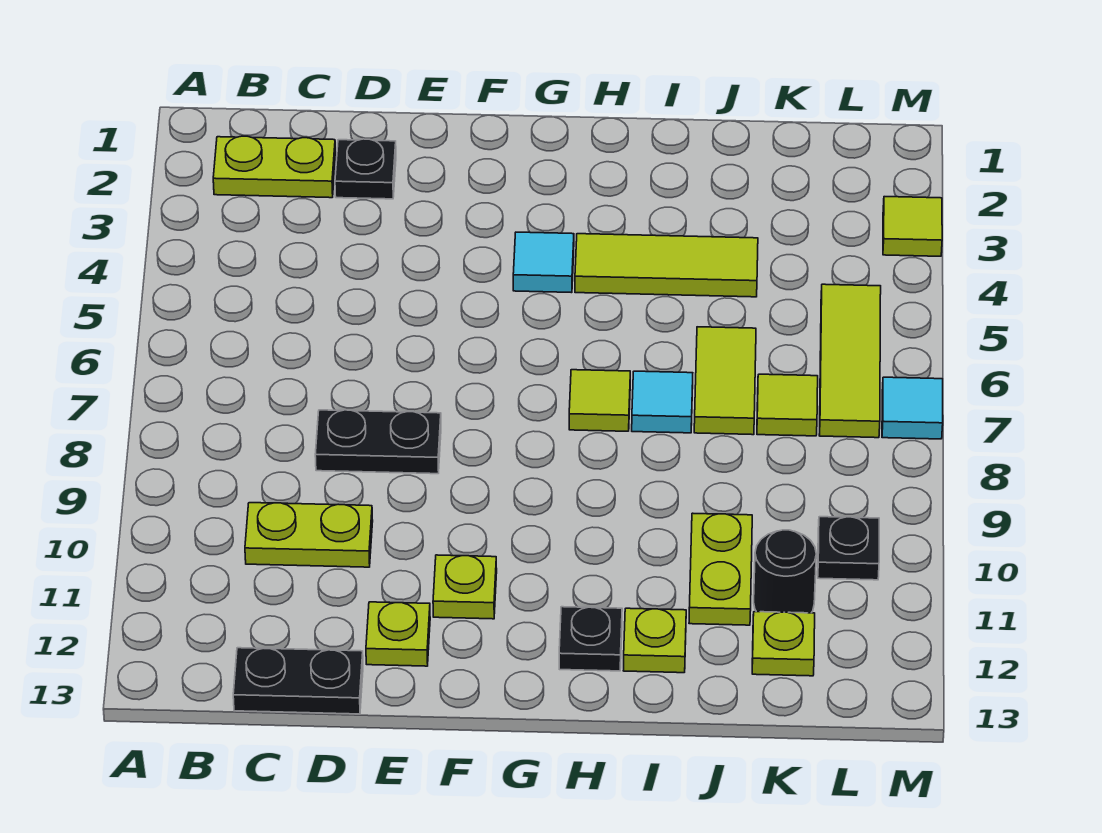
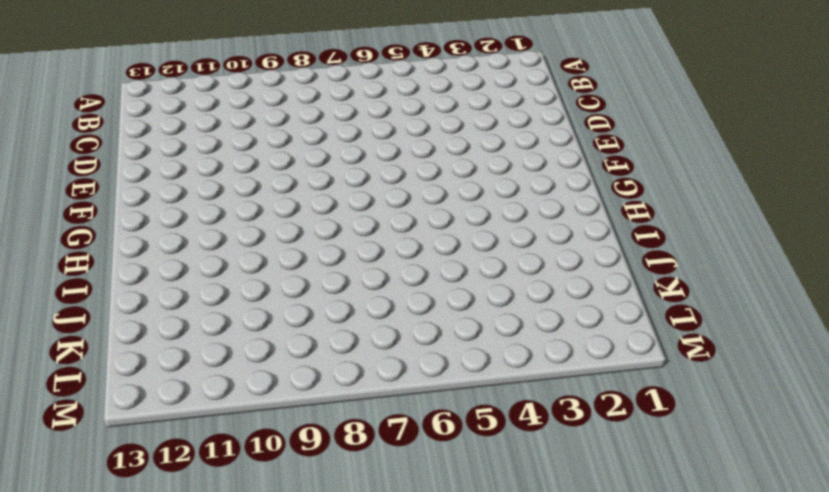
none -> lime plate B2:C2 level 1
none -> lime plate C10:D10 level 1
none -> black plate C13:D13 level 1

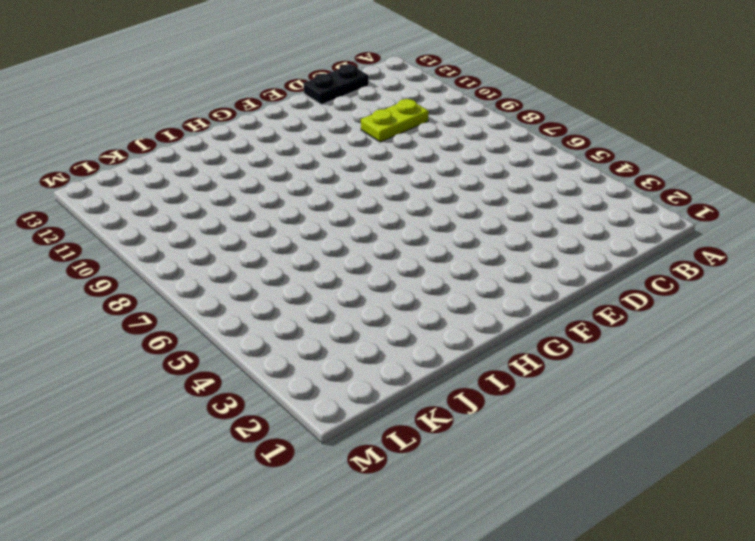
none -> lime plate B2:C2 level 1
none -> black plate D2 level 1
none -> black plate D8:E8 level 1

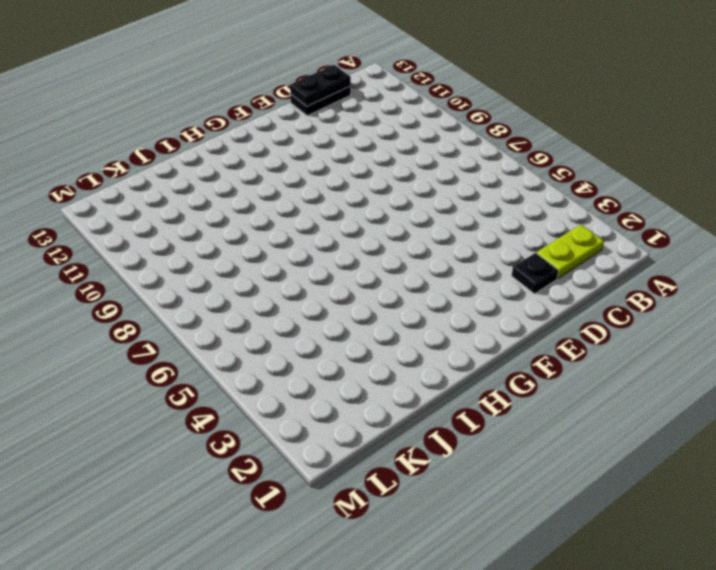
black plate C13:D13 level 2 -> black plate D8:E8 level 1
none -> lime plate C10:D10 level 1
none -> lime plate E12 level 1
none -> lime plate F11 level 1

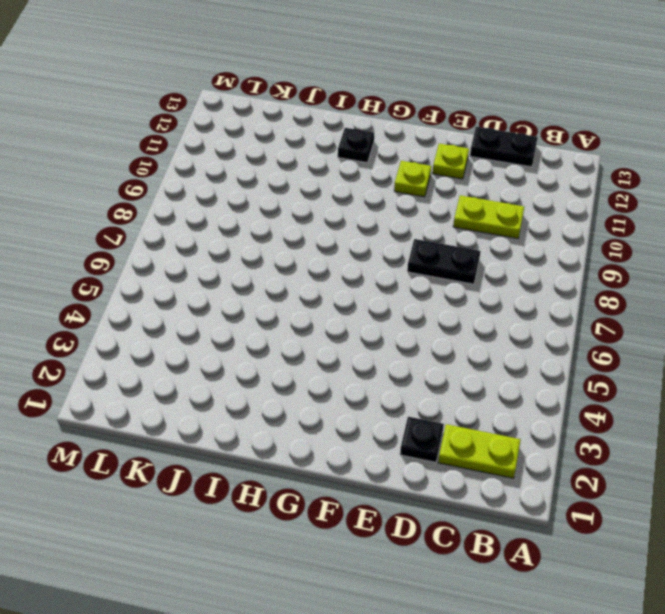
none -> cyan tile G4 level 1
none -> lime tile H4:J4 level 1
none -> lime tile H7 level 1

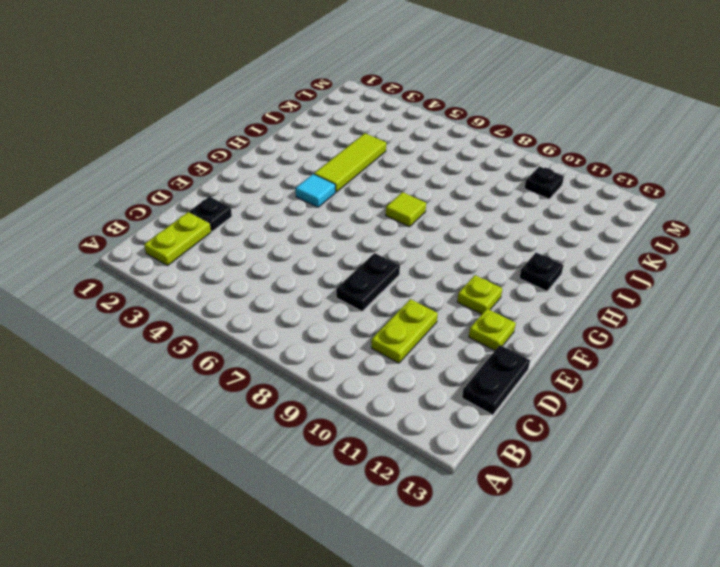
none -> cyan tile I7 level 1
none -> lime plate I12 level 1
none -> lime tile J6:J7 level 1

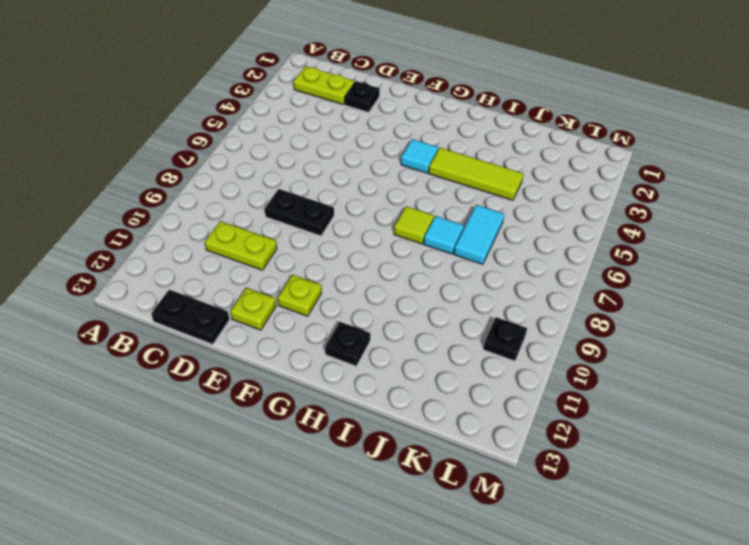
cyan tile J6:J7 level 1 -> lime tile J6:J7 level 1
none -> lime plate I12 level 1
none -> lime plate J10:J11 level 1
none -> lime tile K7 level 1

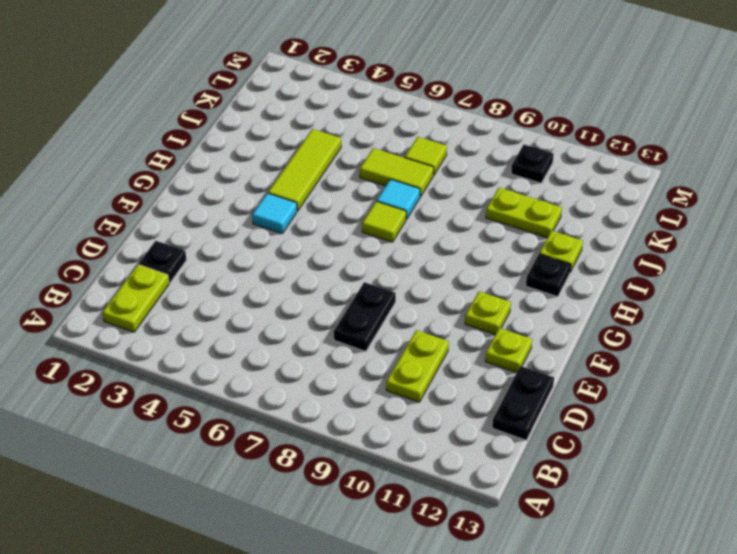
none -> black round brick K11 level 1
none -> lime plate K12 level 1
none -> lime tile L5:L7 level 1

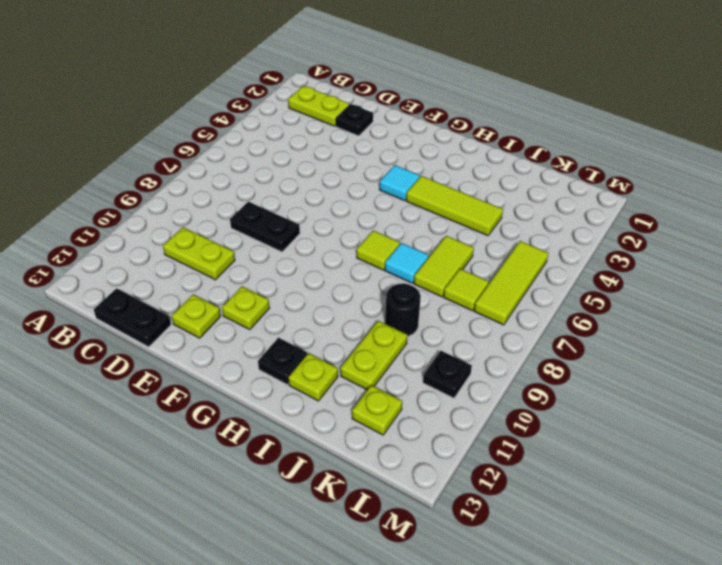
black round brick J9 level 1 -> black round brick K11 level 1
none -> lime tile M3 level 1
none -> cyan tile M7 level 1

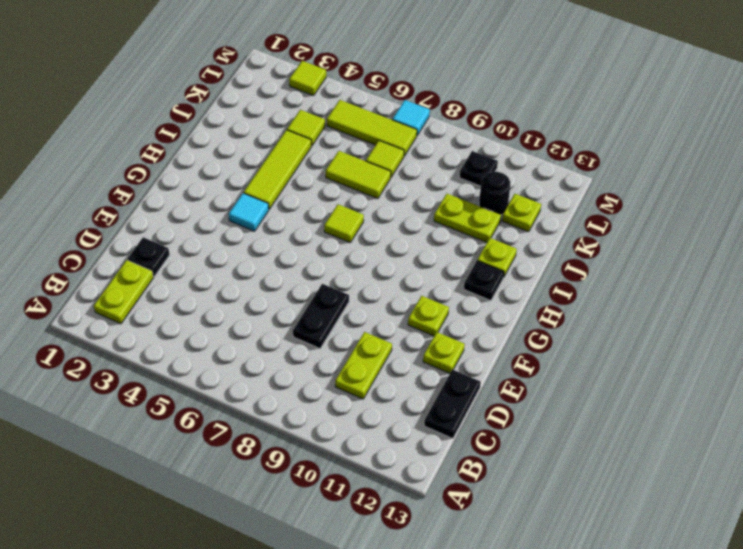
lime tile K4 level 1 -> none
none -> cyan tile I7 level 1

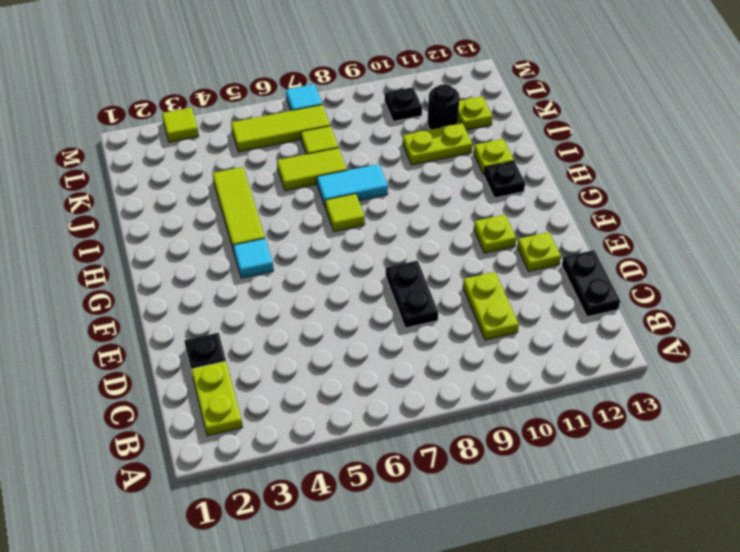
cyan tile I7:I8 level 1 -> cyan tile I7 level 1

